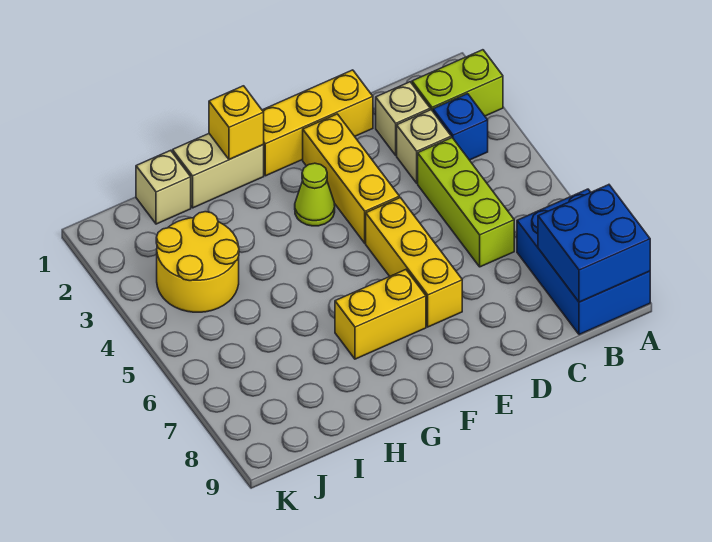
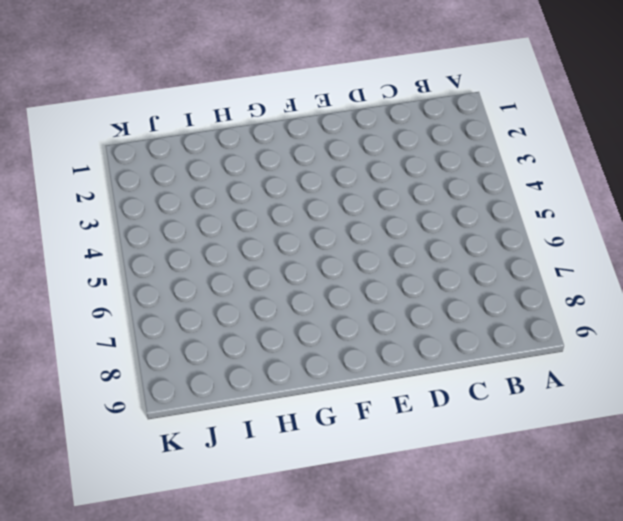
none -> lime brick A2:B2 level 1
none -> blue brick A7:B9 level 1
none -> blue brick B3 level 1

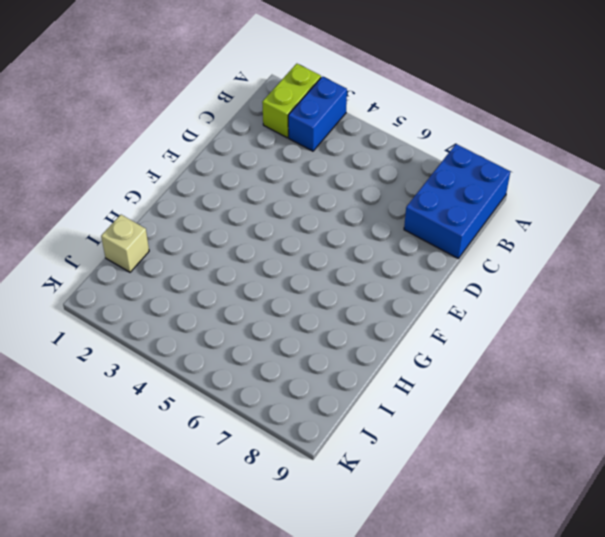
blue brick A3:B3 level 1 -> blue brick B3 level 1
blue brick A8:C9 level 1 -> blue brick A7:B9 level 1
none -> tan brick C2 level 1
none -> tan brick C3 level 1
none -> lime brick C4:C6 level 1

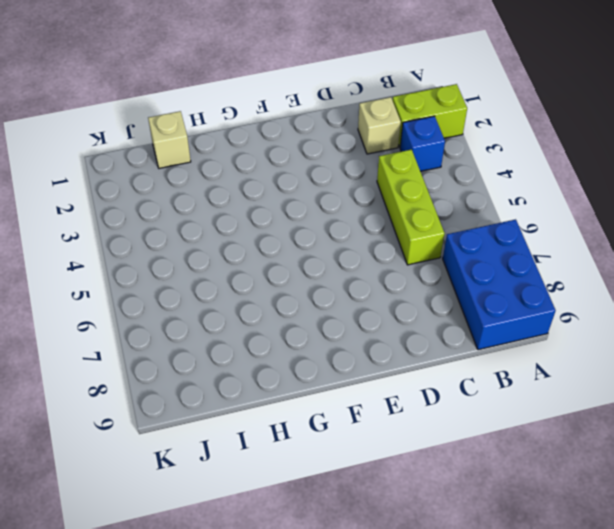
none -> tan brick C3 level 1
none -> yellow brick D1:F1 level 1
none -> yellow brick E2:E4 level 1

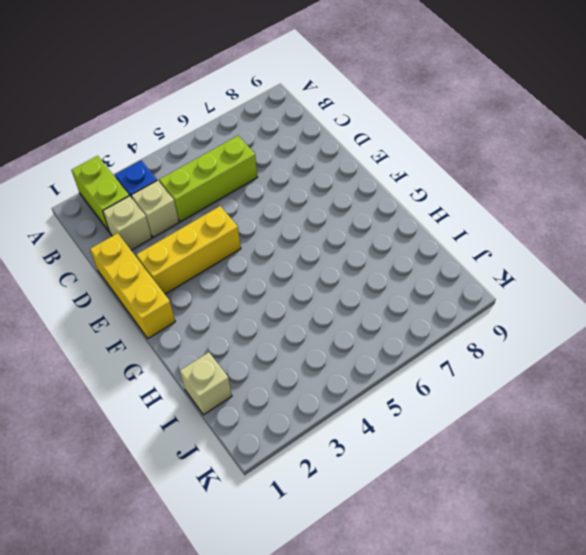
none -> blue brick A7:B9 level 1
none -> yellow brick E5:E7 level 1
none -> lime cone F3 level 1

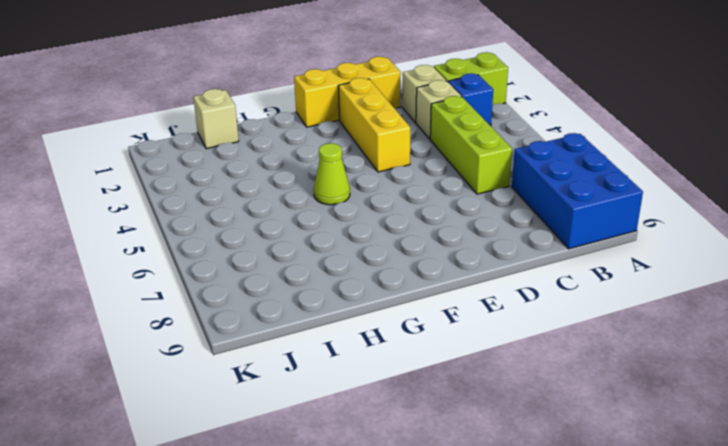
lime cone G5 level 1 -> lime cone F3 level 1
none -> yellow brick E5:E7 level 1
none -> yellow brick F7:G7 level 1
none -> tan brick G1:H1 level 1

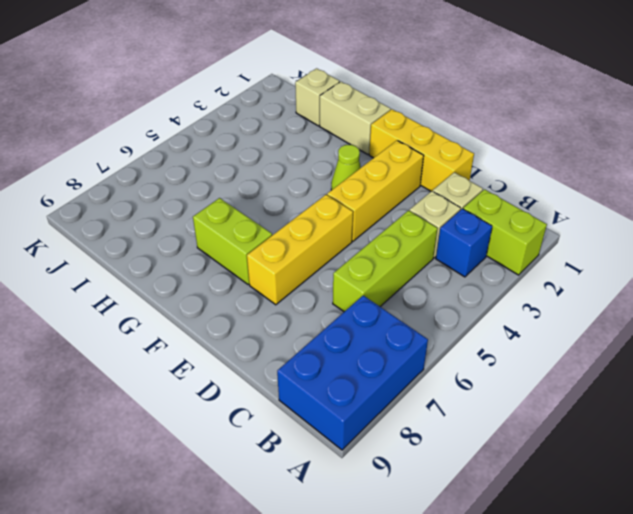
lime brick F7:G7 level 1 -> yellow brick F7:G7 level 1
none -> yellow round brick I3:J4 level 1
none -> blue brick A8:B9 level 2
none -> yellow brick G1 level 2

